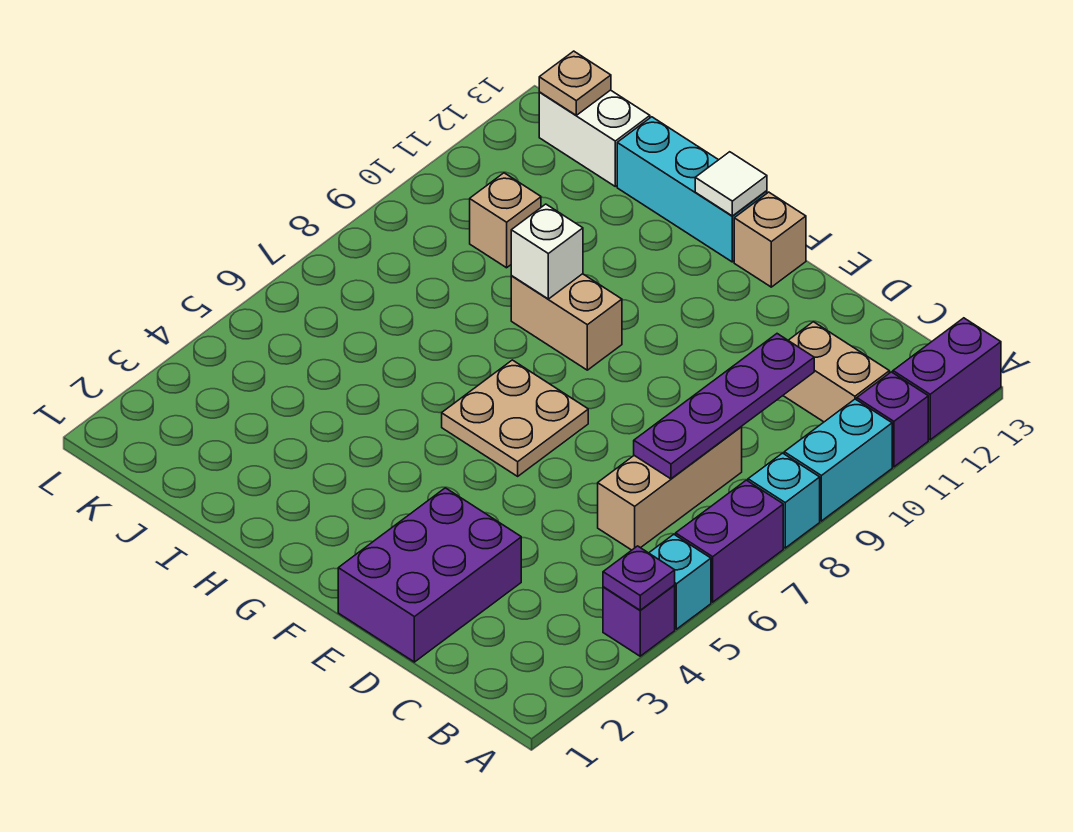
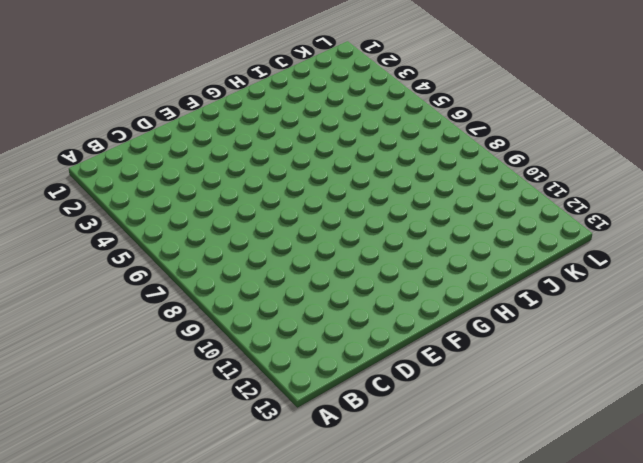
none -> purple brick A4 level 1
none -> cyan brick A5 level 1
none -> purple brick A6:A7 level 1

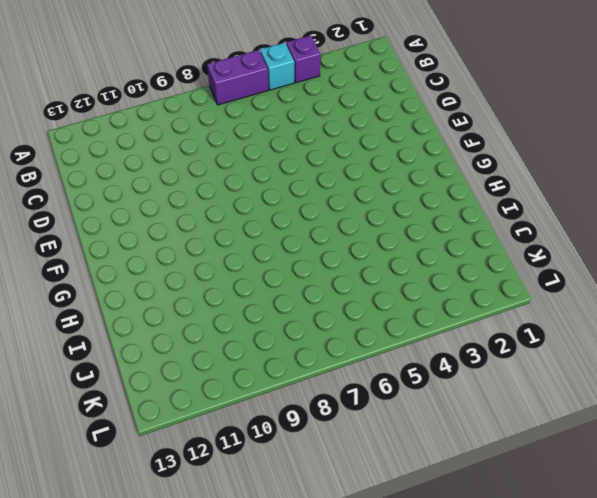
none -> cyan brick A8 level 1
none -> cyan brick A9:A10 level 1
none -> purple brick A11 level 1

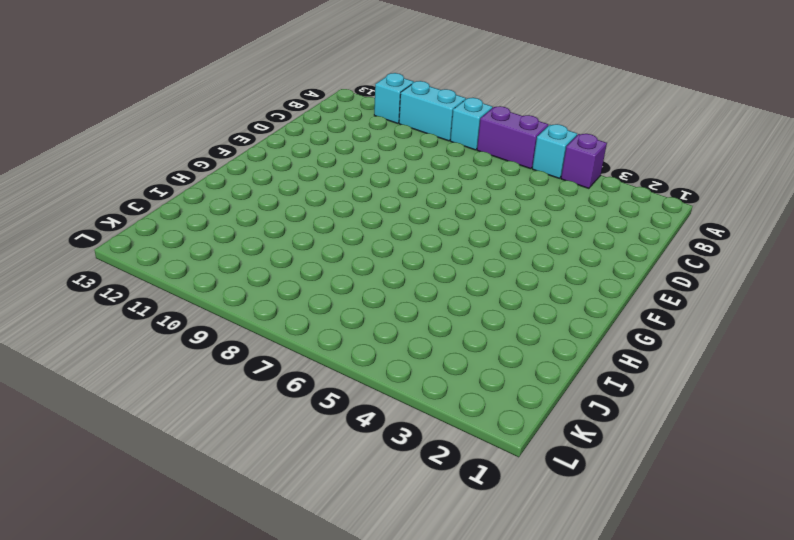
cyan brick A11 level 1 -> purple brick A11 level 1
none -> purple brick A12:A13 level 1
none -> tan brick B11:C11 level 1
none -> tan brick C6:C8 level 1

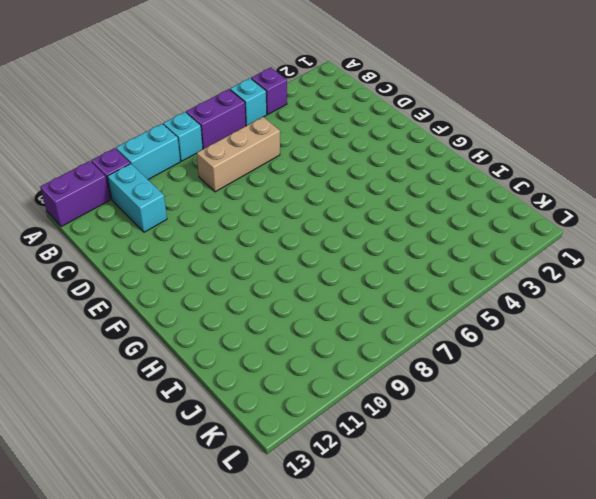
cyan brick B11:C11 level 1 -> tan brick B11:C11 level 1
none -> purple brick D1:E3 level 1
none -> tan plate F6:G7 level 1
none -> tan brick F13 level 1

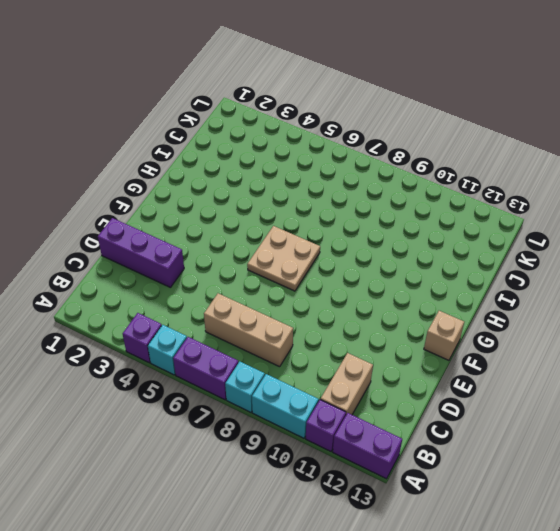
purple brick D1:D3 level 1 -> purple brick D1:E3 level 1
none -> tan brick G9:H9 level 1
none -> cyan brick G13:I13 level 1
none -> tan brick J10 level 1

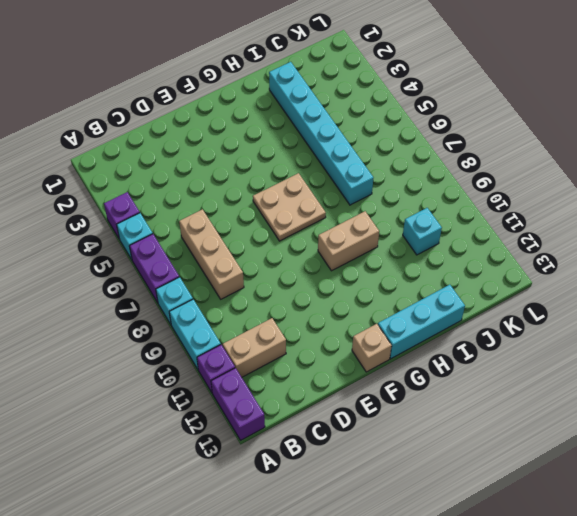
cyan brick I2:I7 level 1 -> none
cyan brick J10 level 1 -> tan brick J10 level 1
none -> purple brick D1:E3 level 1
none -> white brick J13:K13 level 1
none -> purple plate A4 level 2

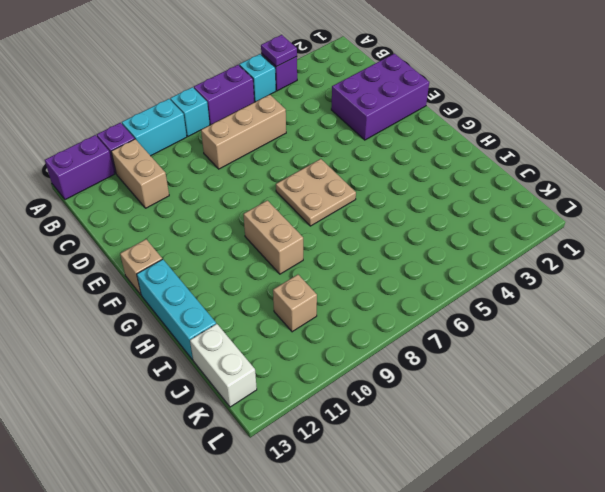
none -> purple plate C7:C10 level 2
none -> white tile G13 level 2
none -> white brick H9 level 2

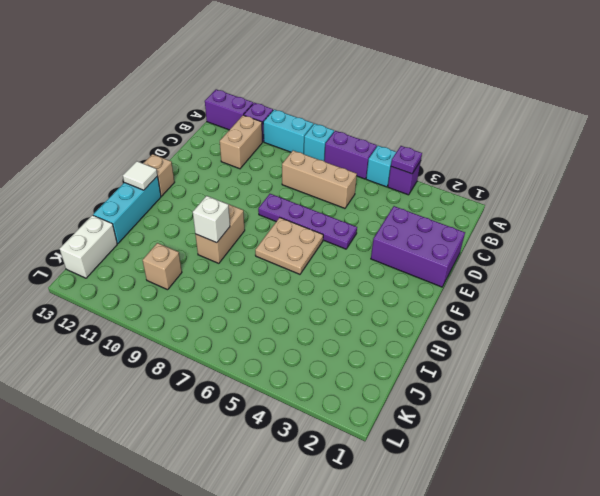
purple plate E5:E8 level 1 -> purple plate C7:C10 level 2
none -> tan plate K13 level 2

